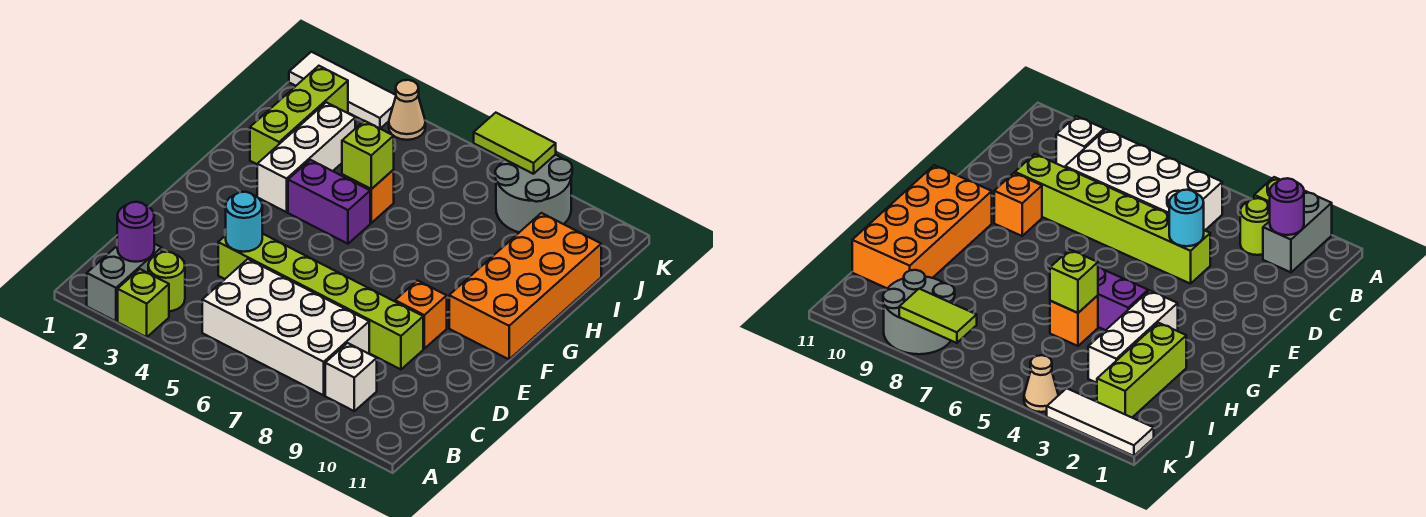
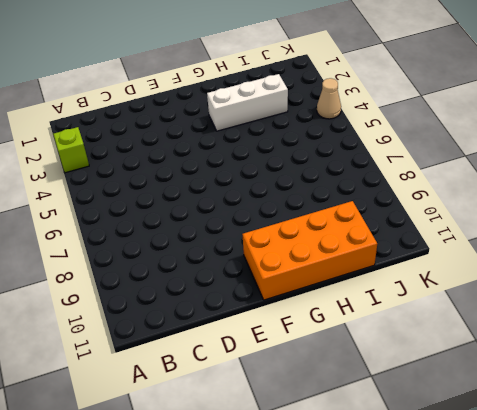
none -> grey brick A2:B2 level 1
none -> lime round brick B3 level 1
none -> white brick B5:C8 level 1

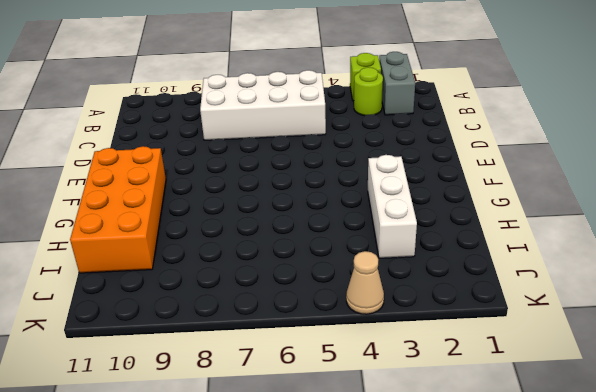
none -> white brick B9 level 1
none -> lime brick D4:D9 level 1
none -> orange brick E9 level 1

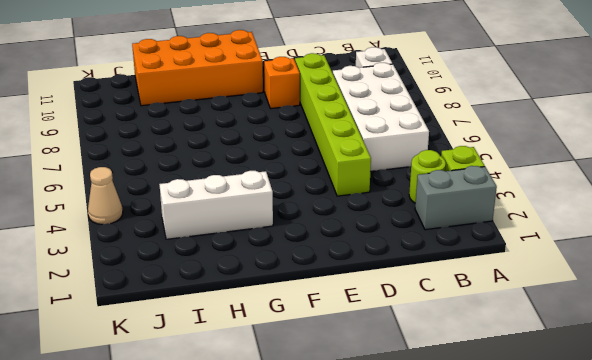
none -> purple brick G4:G5 level 1
none -> lime brick H2:J2 level 1
none -> orange brick H5 level 1

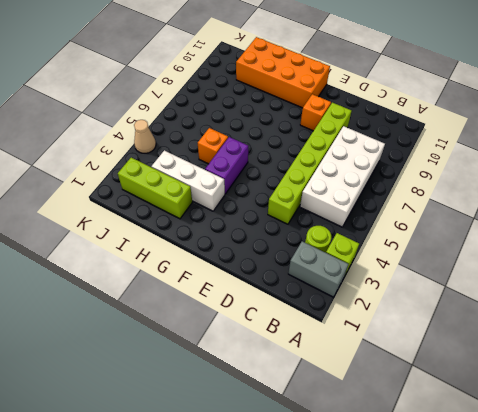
none -> white brick B9 level 1
none -> grey round brick J8:K9 level 1
none -> white tile K1:K3 level 1

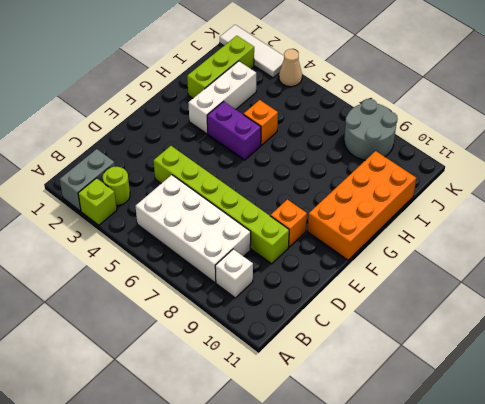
none -> purple round brick B2 level 2
none -> cyan round brick D4 level 2
none -> lime brick H5 level 2

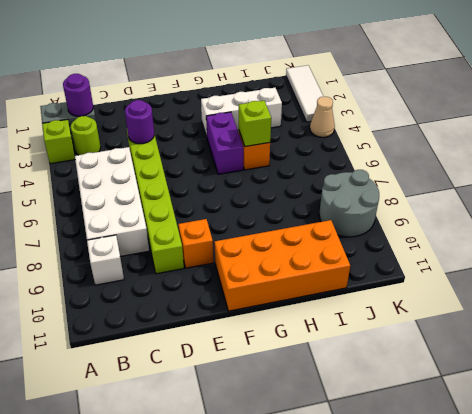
purple round brick D4 level 2 -> cyan round brick D4 level 2
none -> lime brick H2:J2 level 1
none -> lime tile K7:K8 level 2

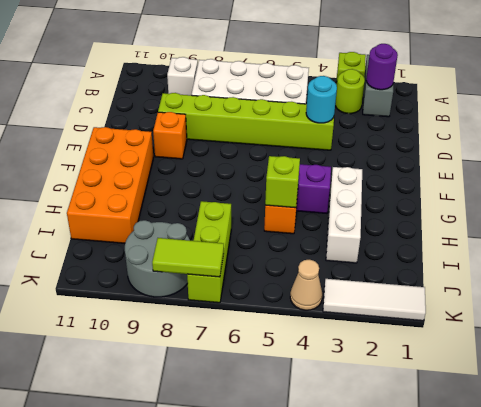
lime brick I7:K7 level 1 -> lime brick H2:J2 level 1

